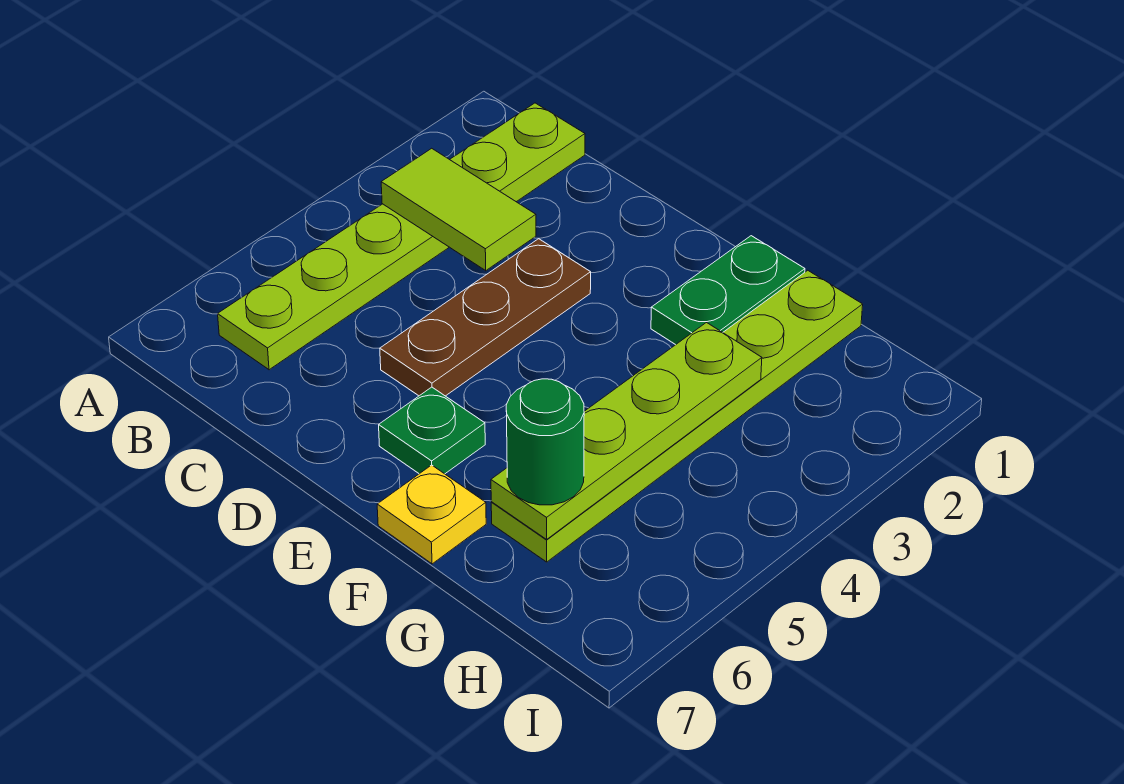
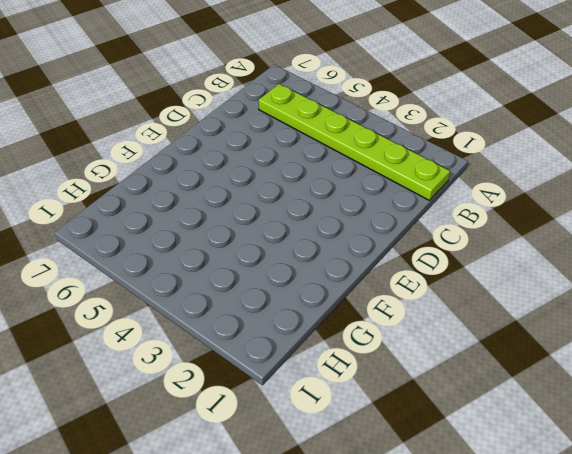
none -> brown plate D3:D5 level 1
none -> green plate E6 level 1

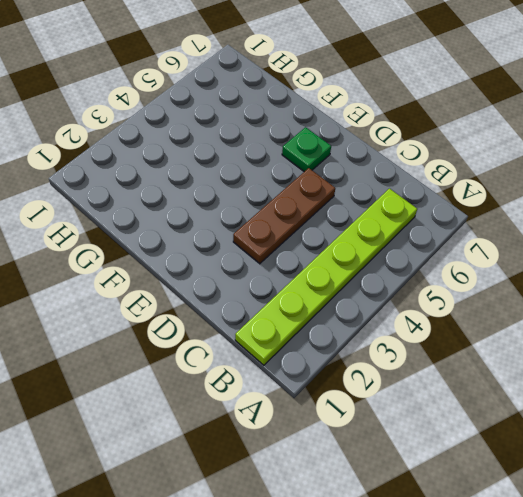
none -> green plate F1:F2 level 1
none -> yellow plate F7 level 1

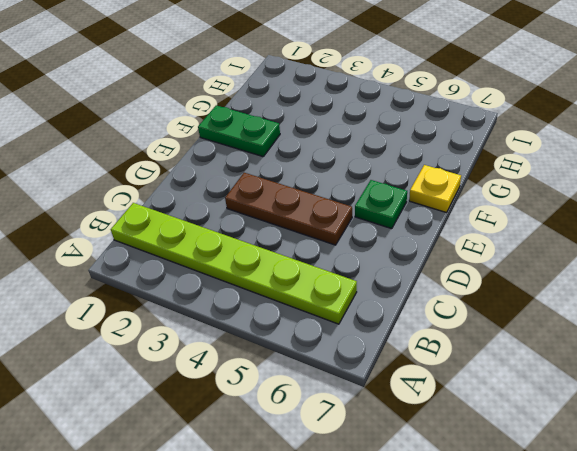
none -> lime plate G1:G6 level 1
none -> lime tile B3:C3 level 2

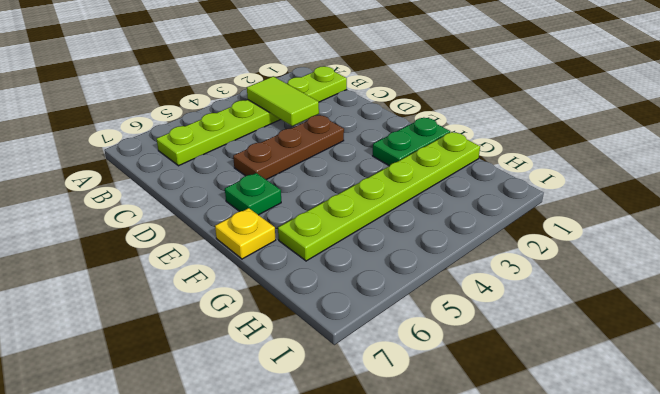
none -> lime plate G3:G6 level 2
none -> green round brick G6 level 3

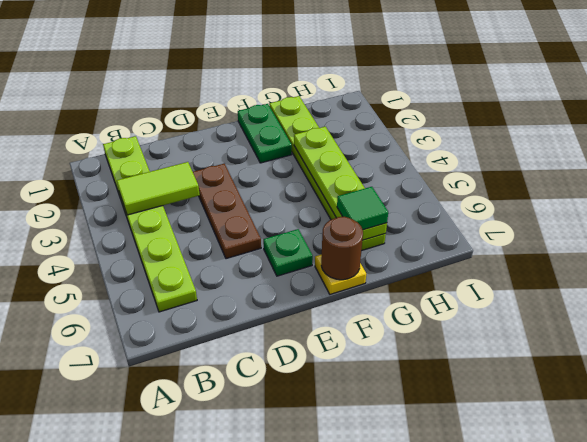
brown round brick F7 level 2 -> none
green tile G6 level 3 -> green round brick G6 level 3

